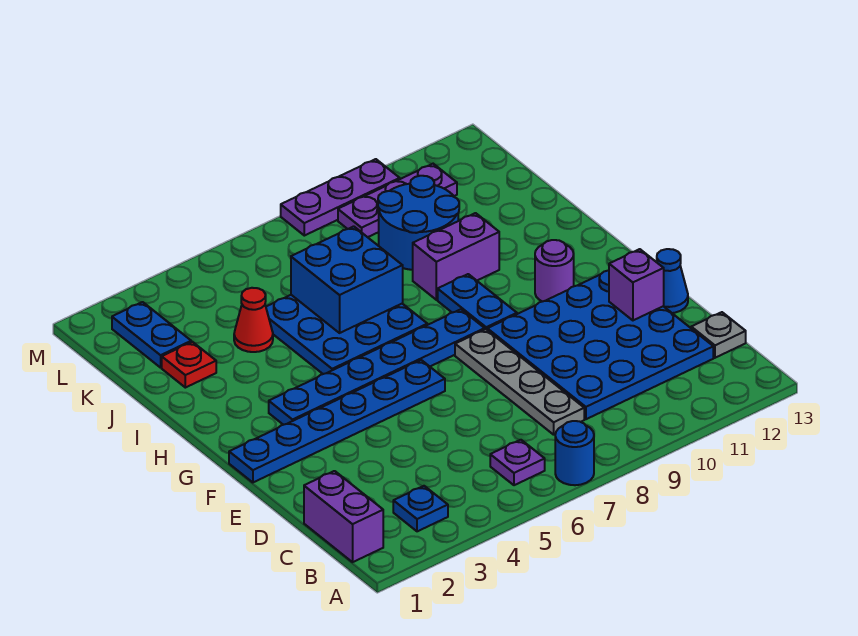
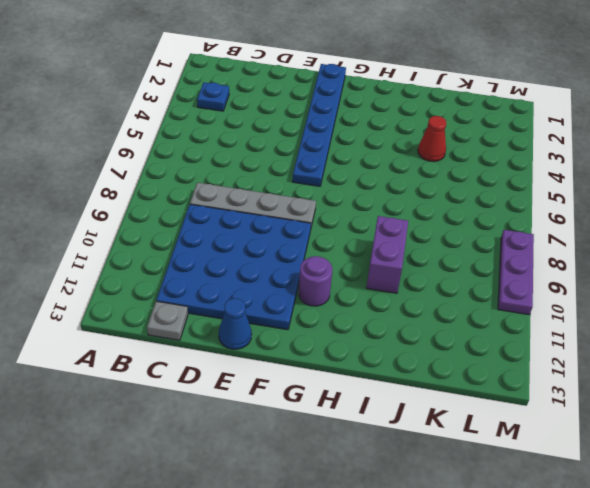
none -> blue round brick A7 level 1
none -> purple brick B1:C1 level 1
none -> purple plate B6 level 1

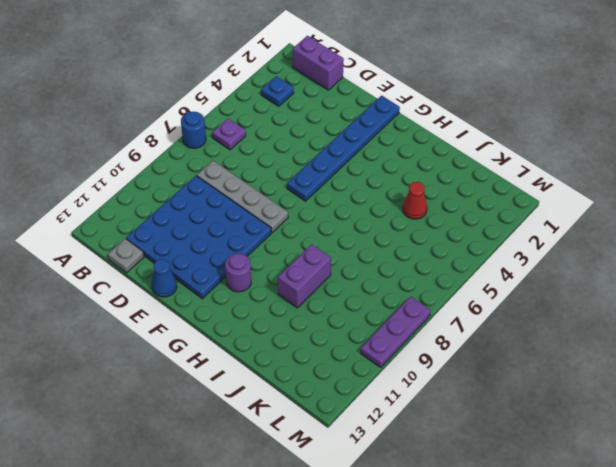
none -> blue plate G3:G8 level 1
none -> blue plate G9:H9 level 1
none -> blue plate H5:J7 level 1

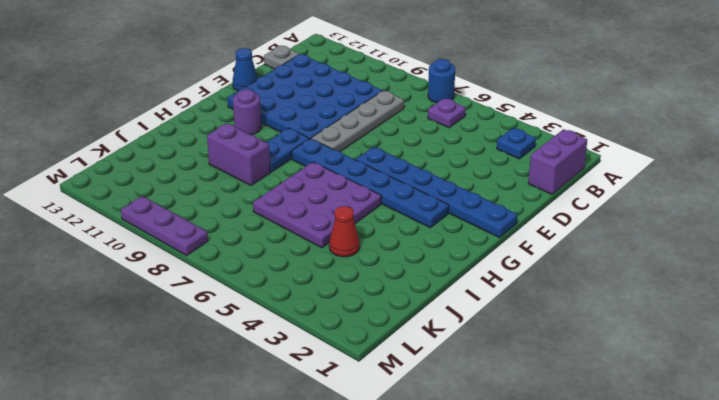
purple plate H5:J7 level 1 -> blue plate H5:J7 level 1
none -> red plate J2 level 1
none -> blue round brick J9:K10 level 1
none -> blue plate K2:L2 level 1

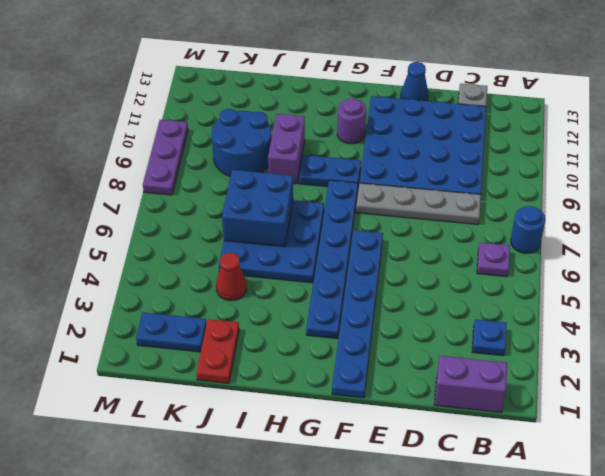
red plate J1:J2 level 1 -> red plate J2 level 1
none -> purple plate L9:L11 level 1
none -> purple brick E12 level 2

